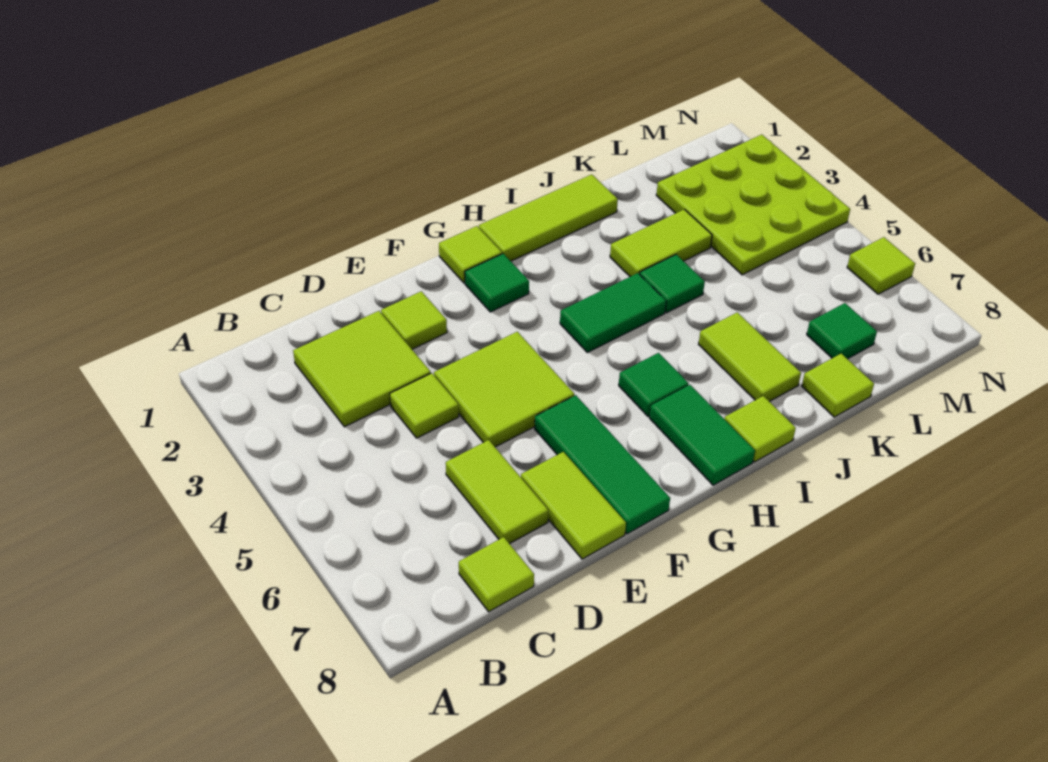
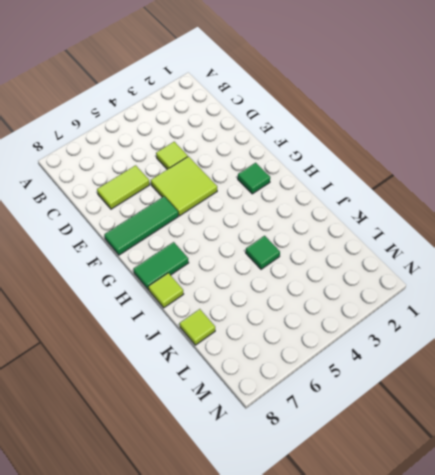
none -> lime tile C2:D3 level 1
none -> lime tile C8 level 1
none -> lime tile E2 level 1

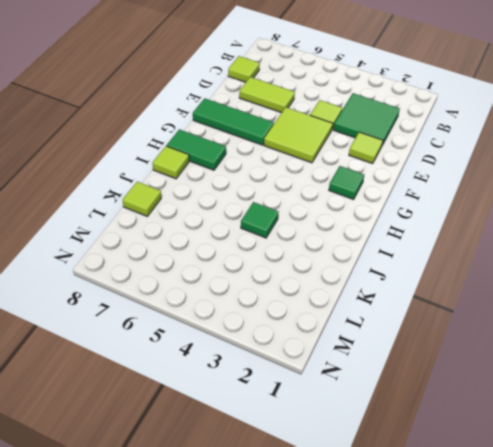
green tile C2:D3 level 1 -> lime tile C2:D3 level 1
none -> lime tile E7:E8 level 1
none -> lime tile G1 level 1
none -> lime tile H1:J1 level 1

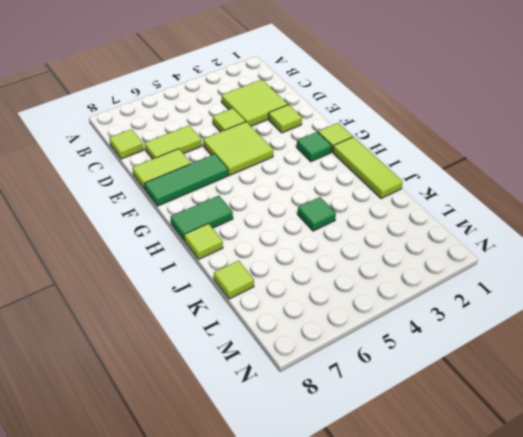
none -> green tile H4:I4 level 1
none -> green tile H6 level 1
none -> lime tile J3:K3 level 1

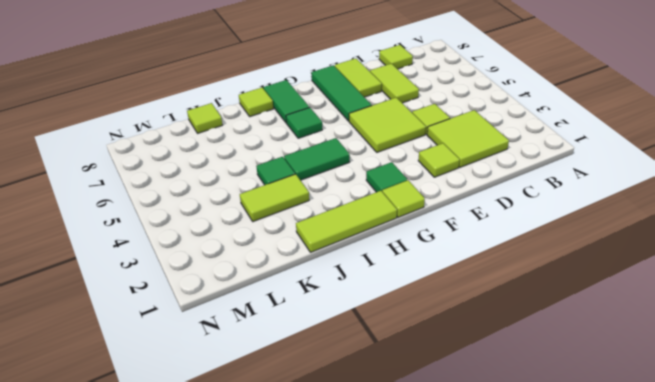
none -> lime tile J6:J7 level 1
none -> lime plate L2:N4 level 1
none -> green tile L7 level 1

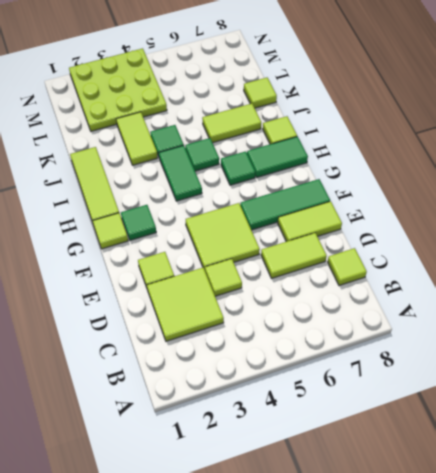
green tile I5 level 1 -> green tile L7 level 1
none -> lime tile N6 level 1

